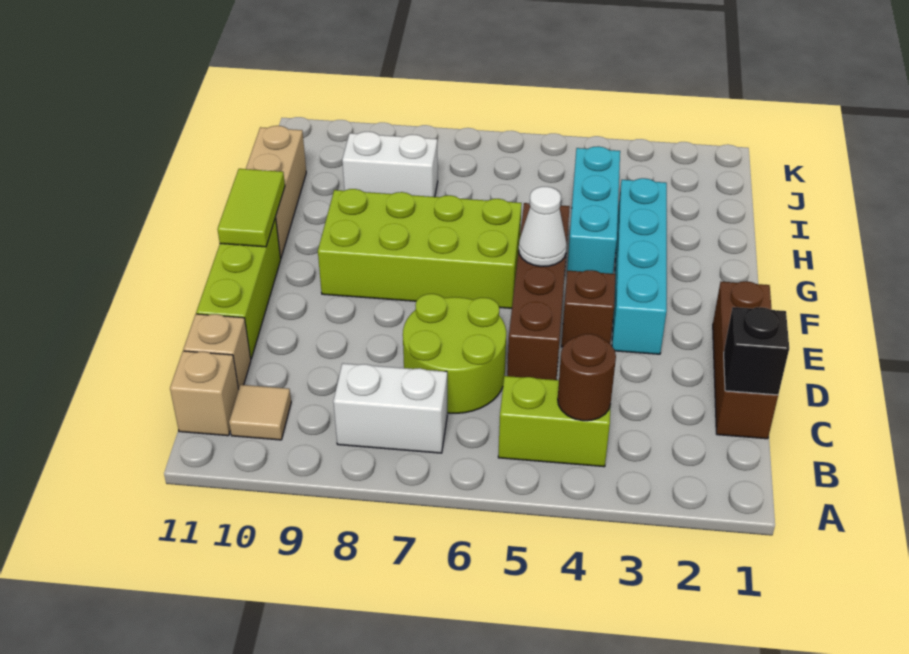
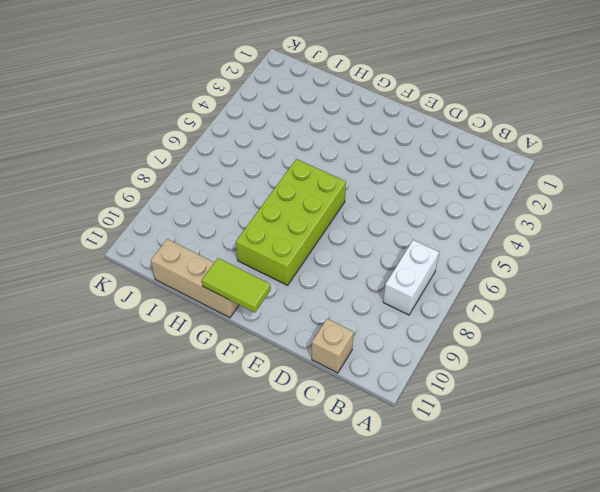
none -> lime brick B4:B5 level 1
none -> tan tile B10 level 1
none -> tan brick B11 level 1

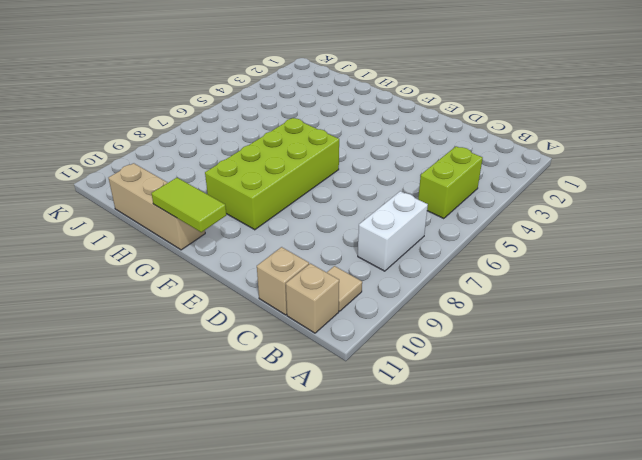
none -> brown brick C1:E1 level 1
none -> lime round brick C6:D7 level 1
none -> brown brick D5:G5 level 1

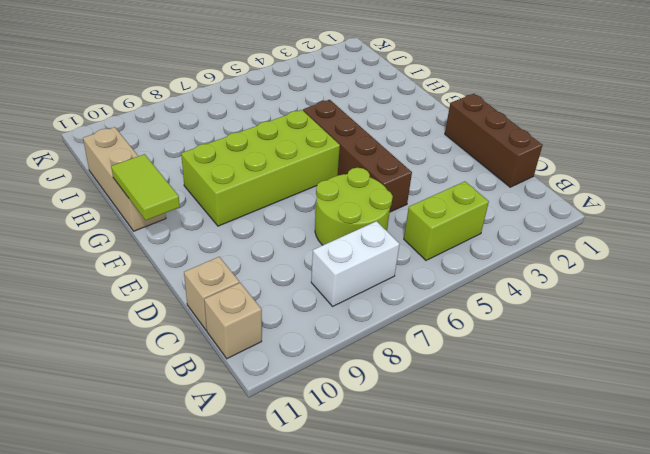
none -> tan tile B10 level 1
none -> lime brick D11:F11 level 1
none -> cyan brick E3:H3 level 1

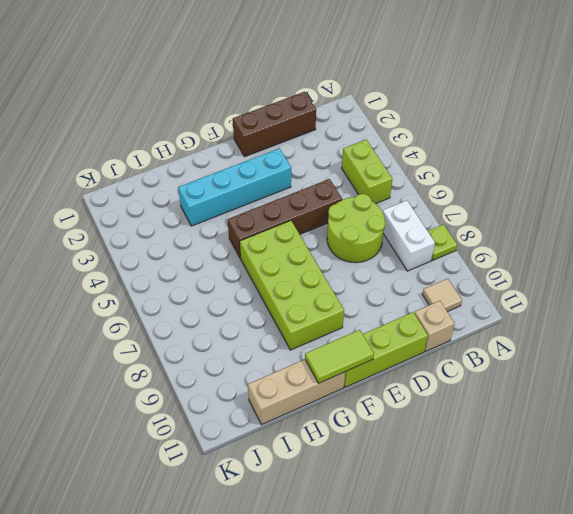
lime plate A8 level 1 -> none
none -> tan brick B11 level 1
none -> brown brick E4 level 1
none -> cyan brick G4:I4 level 1

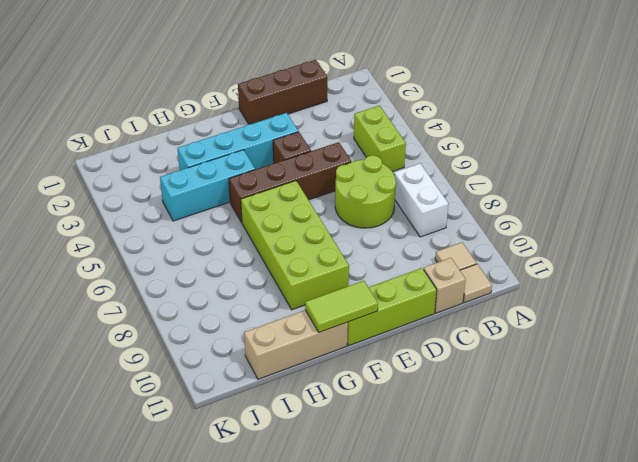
tan tile B11 level 1 -> tan brick B11 level 1
none -> white brick I8:I9 level 1
none -> brown round brick B4 level 2
none -> black brick C1 level 2

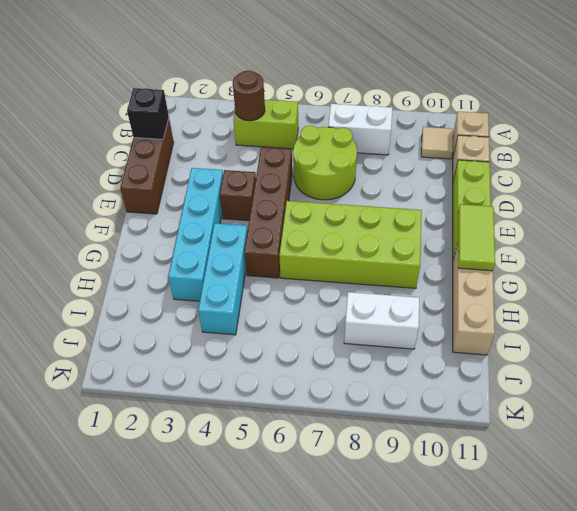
none -> white cone F5 level 2

